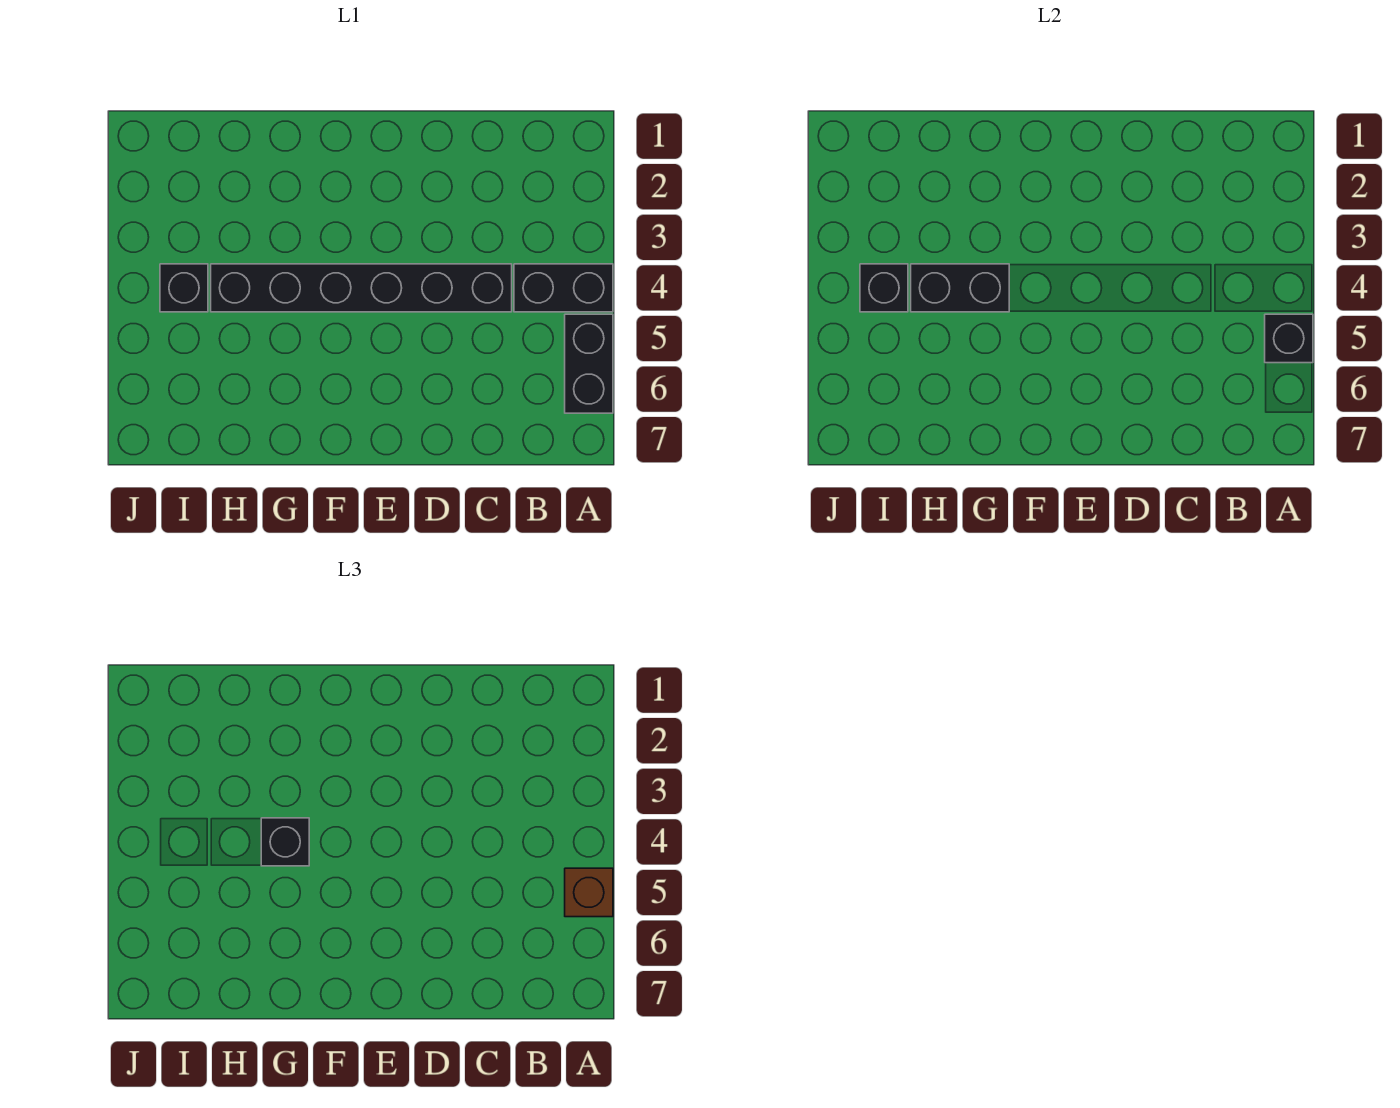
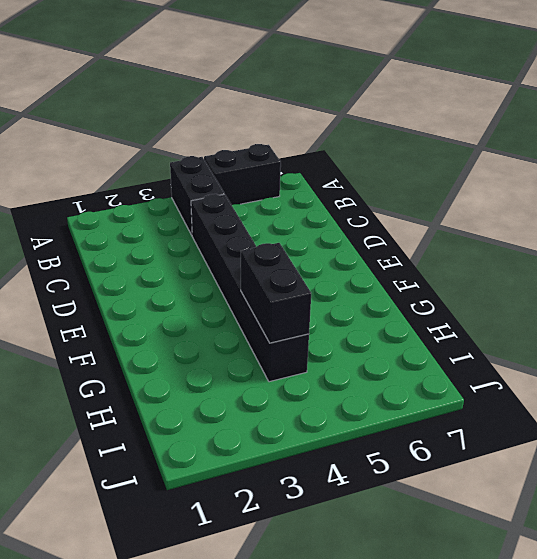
none -> black brick I4 level 1
none -> black brick A5 level 2

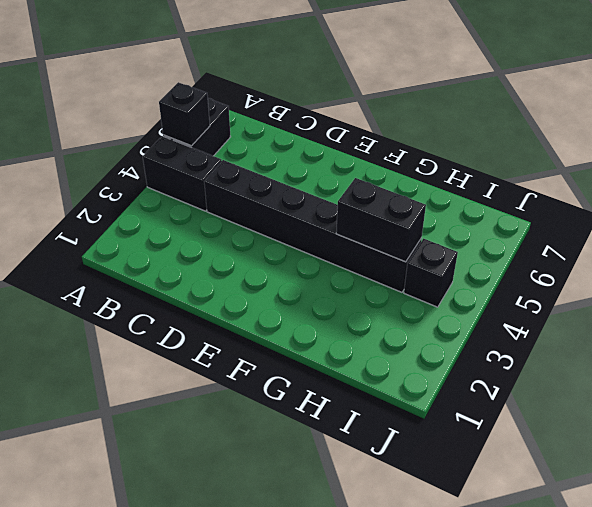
none -> black brick I4 level 2
none -> brown brick A5 level 3

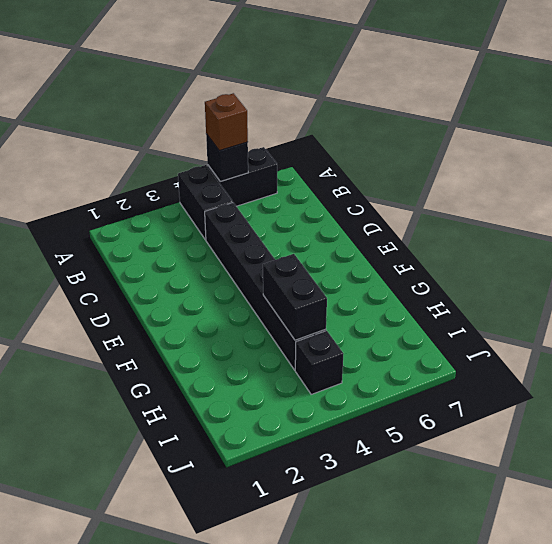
none -> black brick I4 level 2
none -> black brick G4 level 3

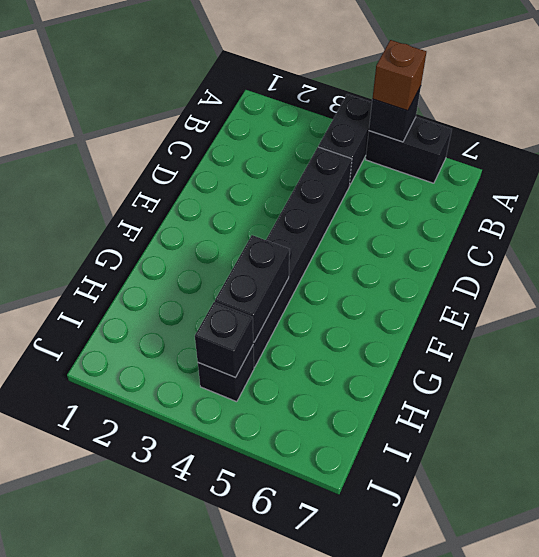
none -> black brick G4 level 3

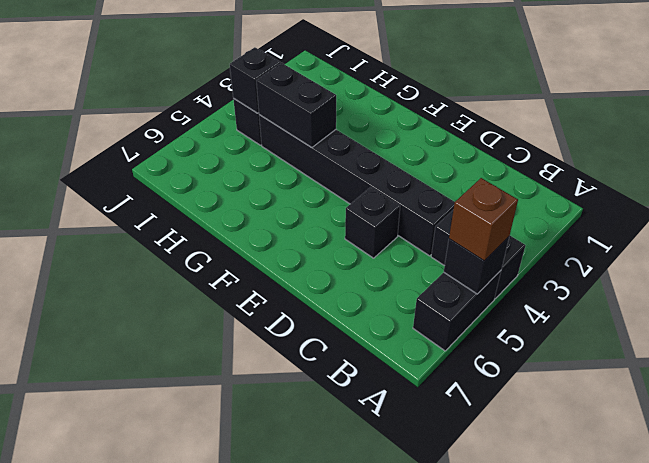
black brick D5 level 1 -> black brick G4 level 3

